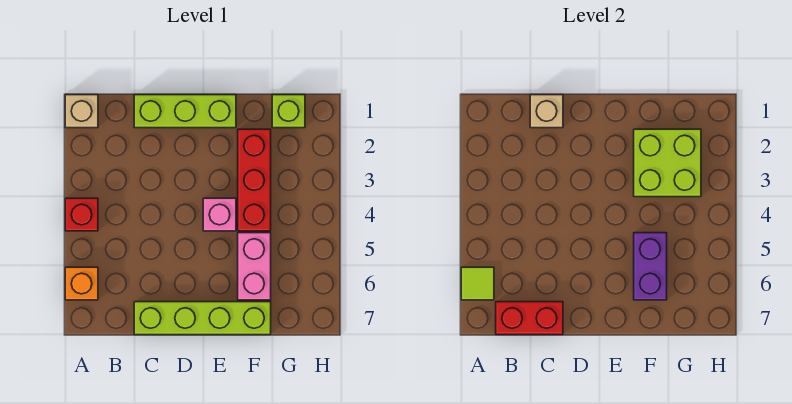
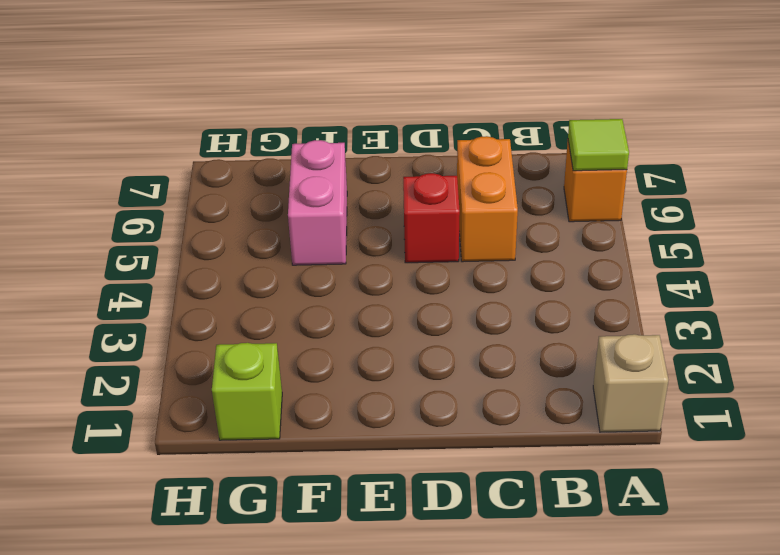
orange brick C5:C6 level 1 -> none
red brick D5 level 1 -> red brick A4 level 1
none -> lime brick C1:E1 level 1
none -> lime brick C7:F7 level 1
none -> pink brick E4 level 1

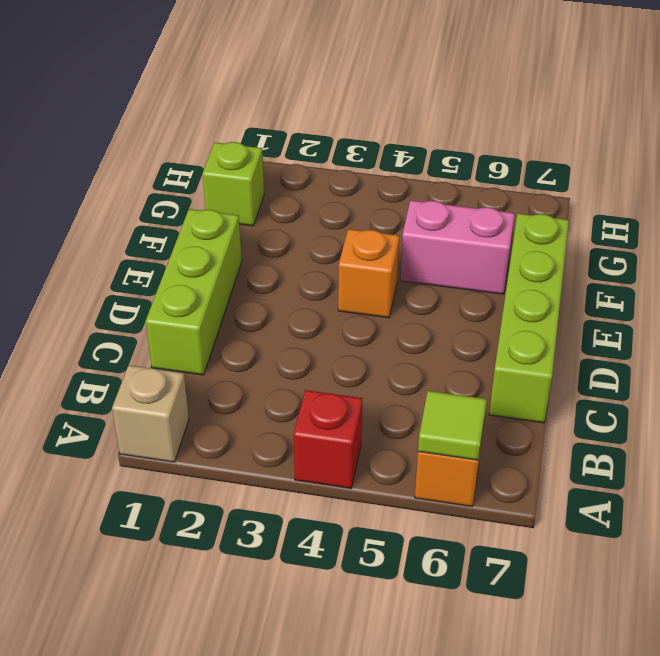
orange brick E4 level 1 -> pink brick E4 level 1
none -> red brick F2:F4 level 1
none -> red brick B7:C7 level 2
none -> tan brick C1 level 2

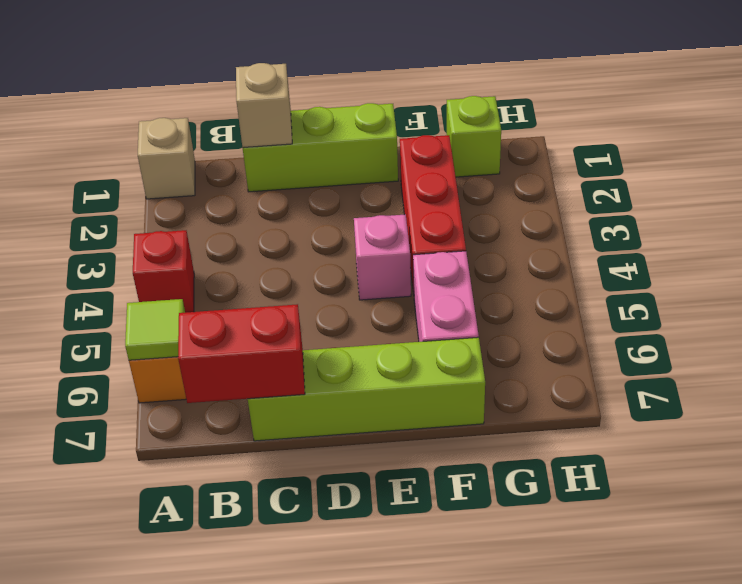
none -> lime brick F2:G3 level 2
none -> purple brick F5:F6 level 2

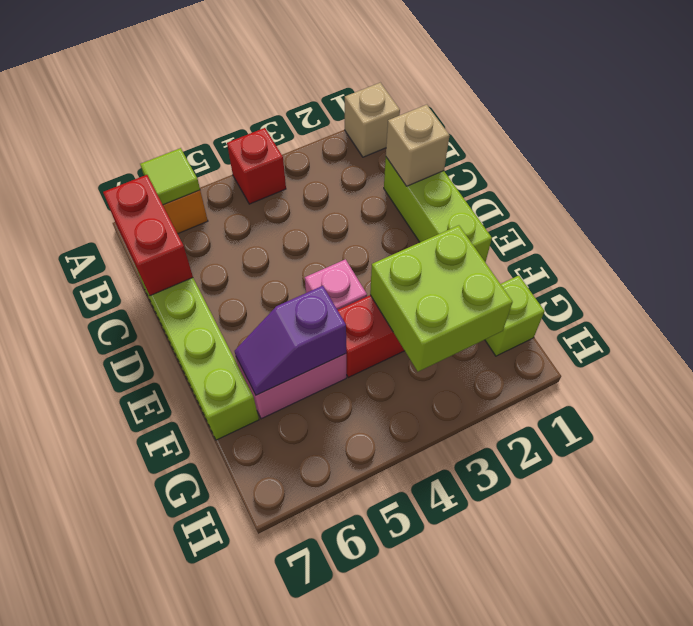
purple slope F5:F6 level 2 top 5 -> purple brick F5:F6 level 2

